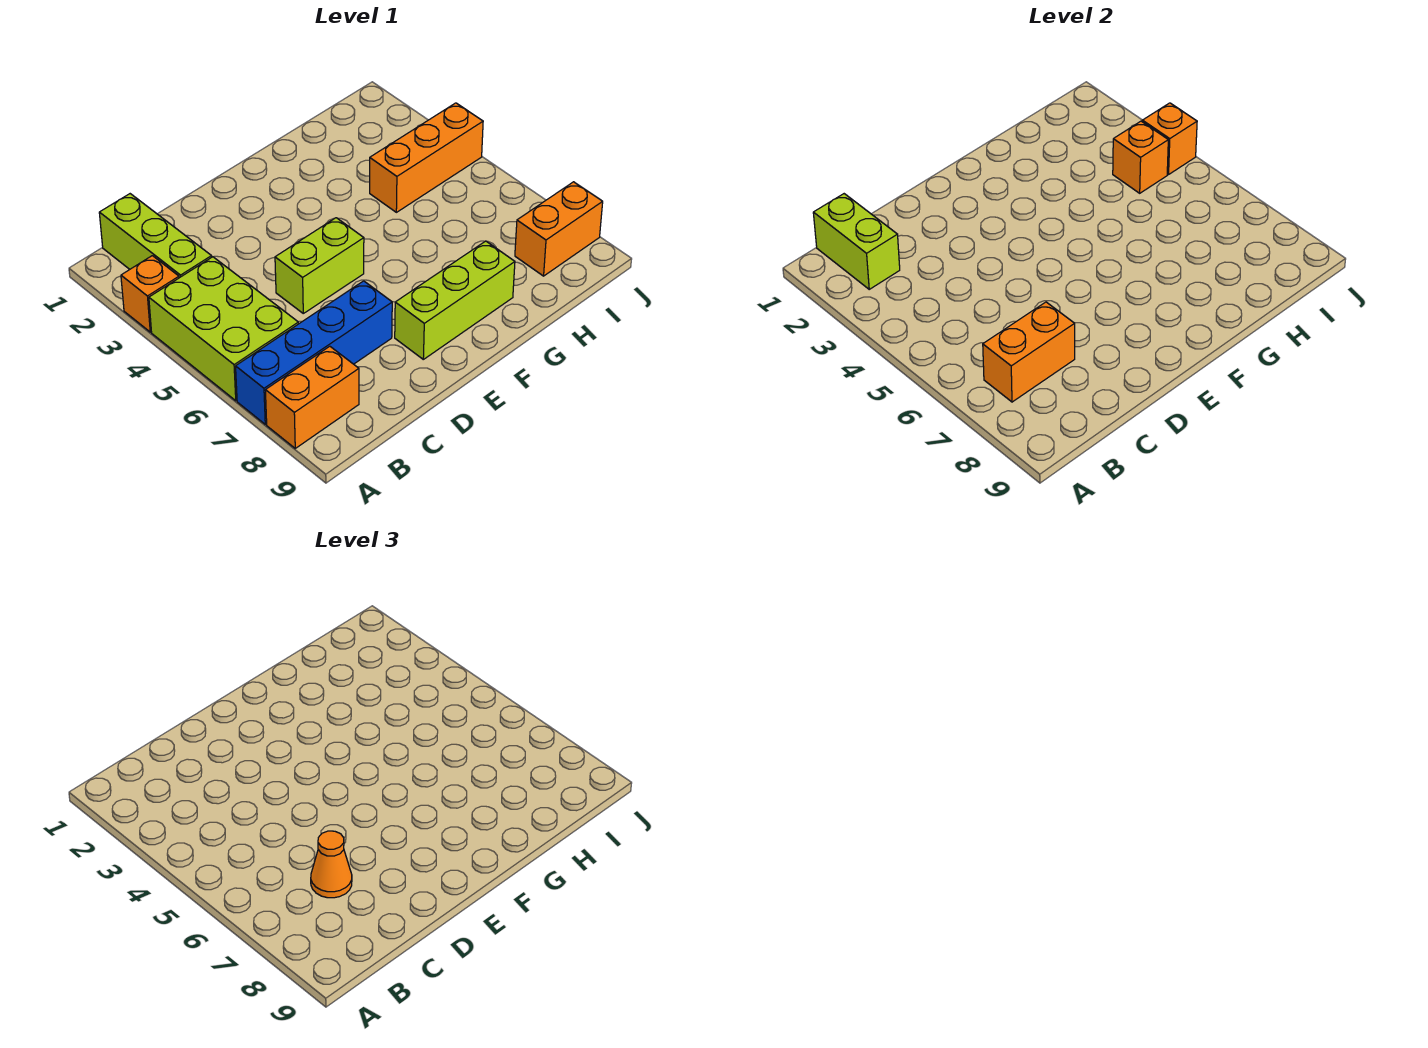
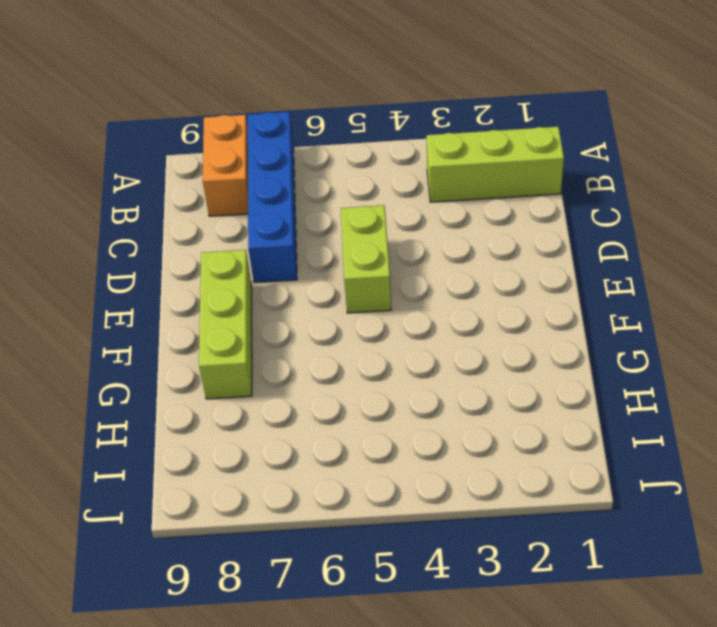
none -> orange brick A3 level 1
none -> lime brick A4:B6 level 1
none -> orange brick H4:J4 level 1

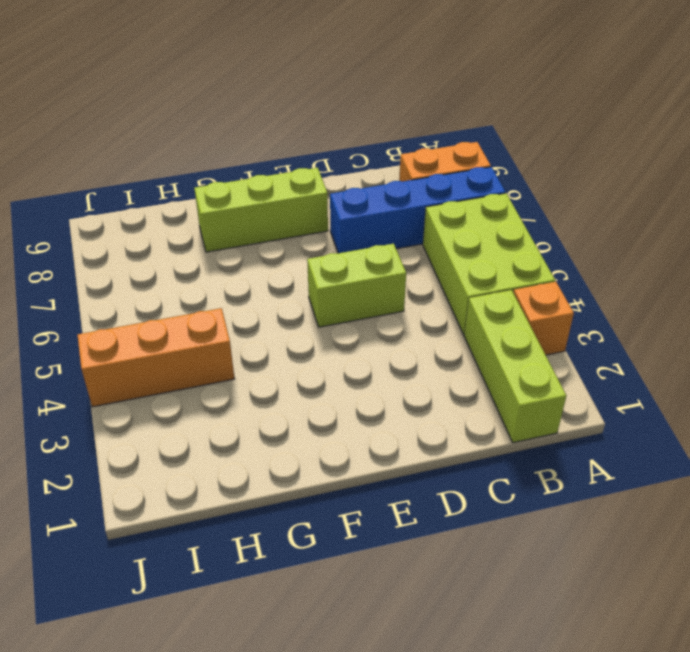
none -> orange brick I8:J8 level 1
none -> lime brick B1:B2 level 2
none -> orange brick B7:C7 level 2

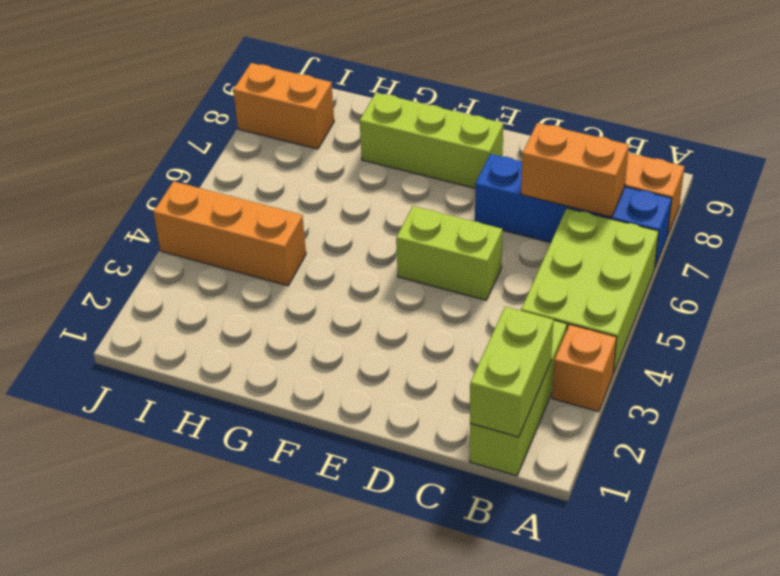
none -> orange brick I4 level 2
none -> orange brick J4 level 2
none -> orange cone C7 level 3

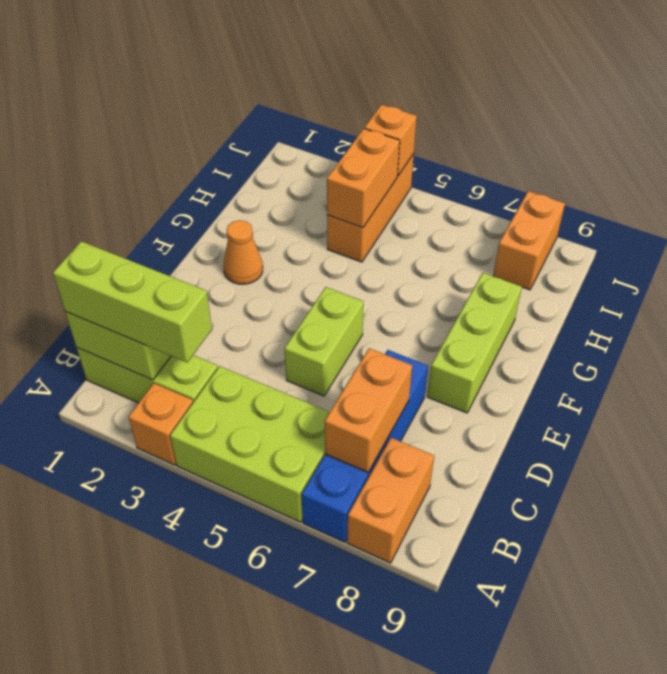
lime brick B1:B3 level 3 -> none
orange cone F2 level 1 -> orange cone C7 level 3
orange brick H4:I4 level 2 -> orange brick I4 level 2

